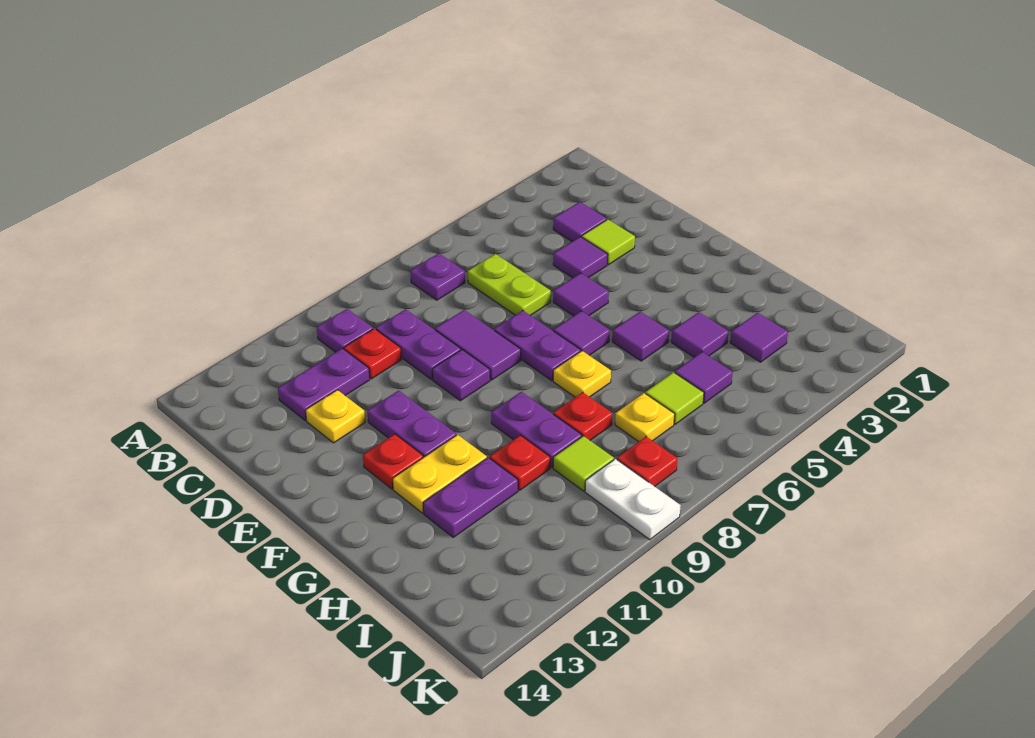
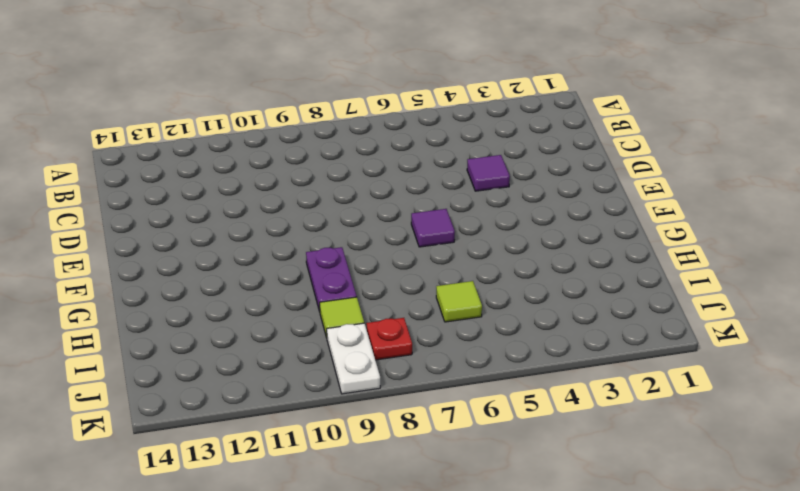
none -> purple plate B7 level 1
none -> purple plate B10 level 1
none -> purple tile C3 level 1
none -> lime plate C6:D6 level 1

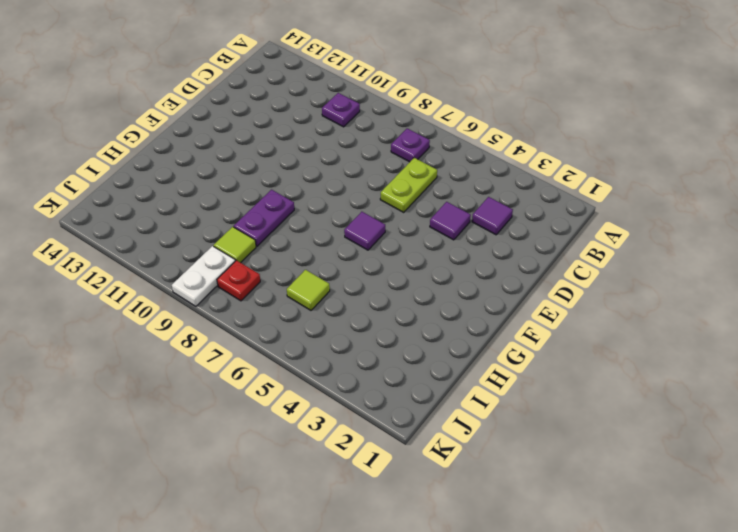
none -> purple plate C9:D9 level 1
none -> red plate C10 level 1
none -> purple plate C11:C12 level 1
none -> lime tile D3 level 1

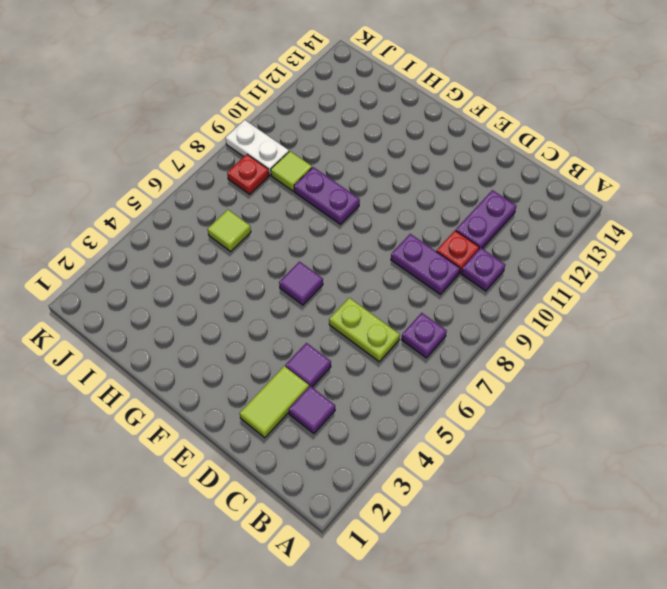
lime tile D2:D3 level 1 -> lime tile D3 level 1
none -> purple tile D8:E8 level 1
none -> yellow plate D12 level 1
none -> purple tile E5 level 1
none -> purple plate E7:F7 level 1

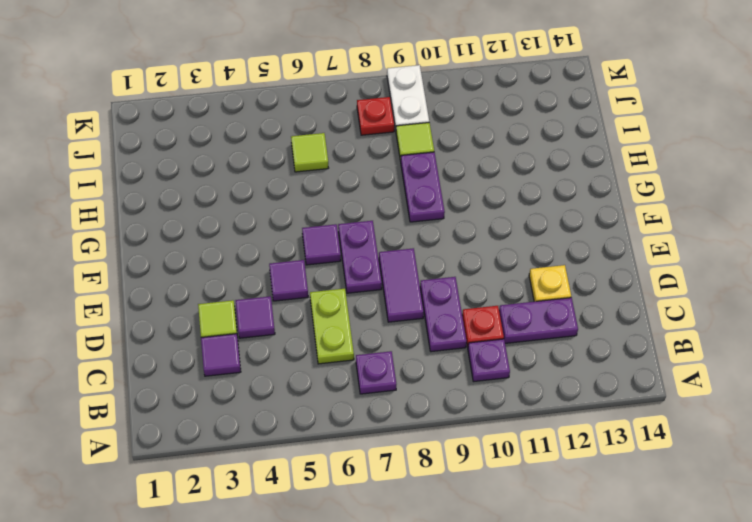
none -> purple plate E9 level 1
none -> purple plate E11:F11 level 1
none -> red plate F12 level 1
none -> purple tile G5 level 1

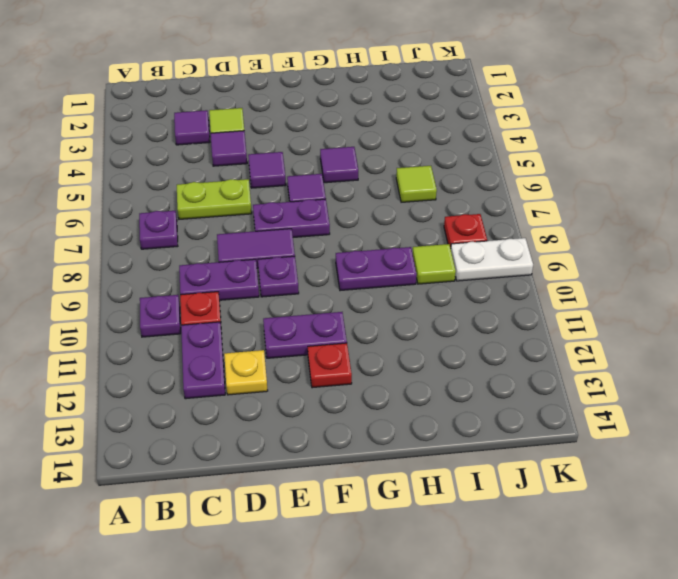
none -> yellow plate G7 level 1
none -> yellow plate G11:G12 level 1
none -> purple tile H4 level 1
none -> red plate H8 level 1

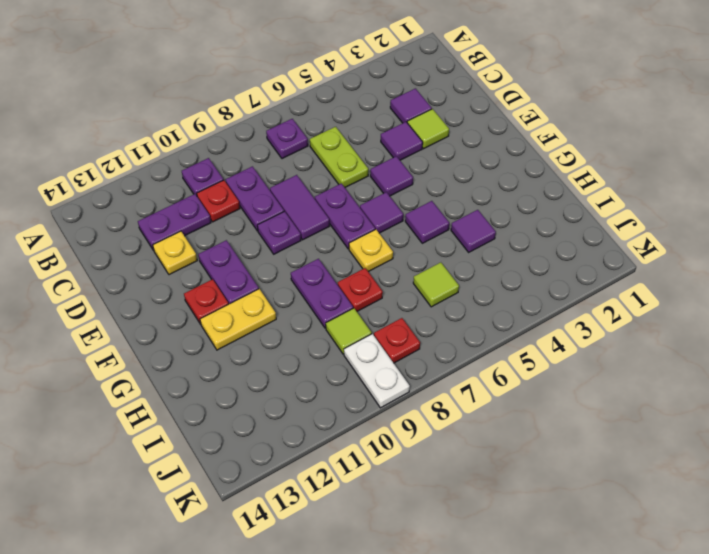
none -> red plate H10 level 1
none -> purple plate H11:H12 level 1
none -> purple tile I3 level 1
none -> purple tile I5 level 1

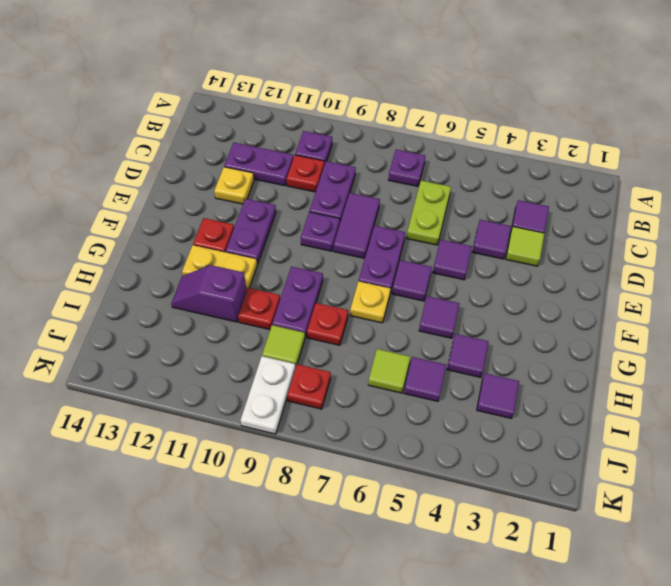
purple slope H11:H12 level 1 top 11 -> purple plate H11:H12 level 1
none -> yellow plate I7 level 1

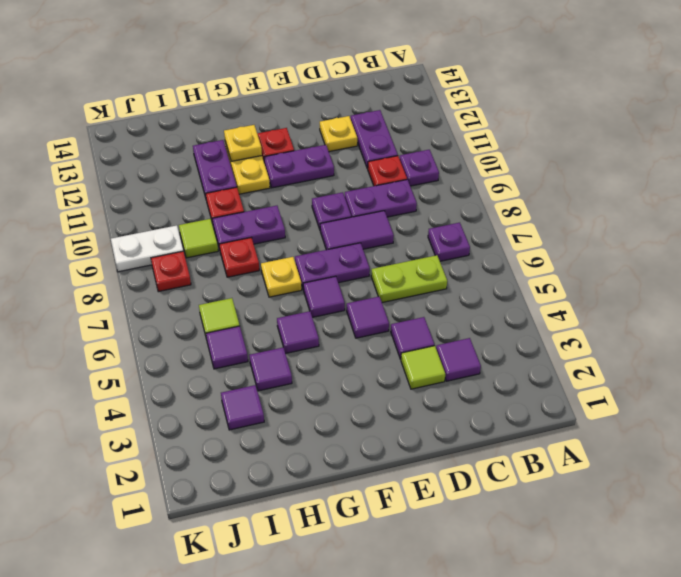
yellow plate G12 level 2 -> yellow plate I7 level 1

